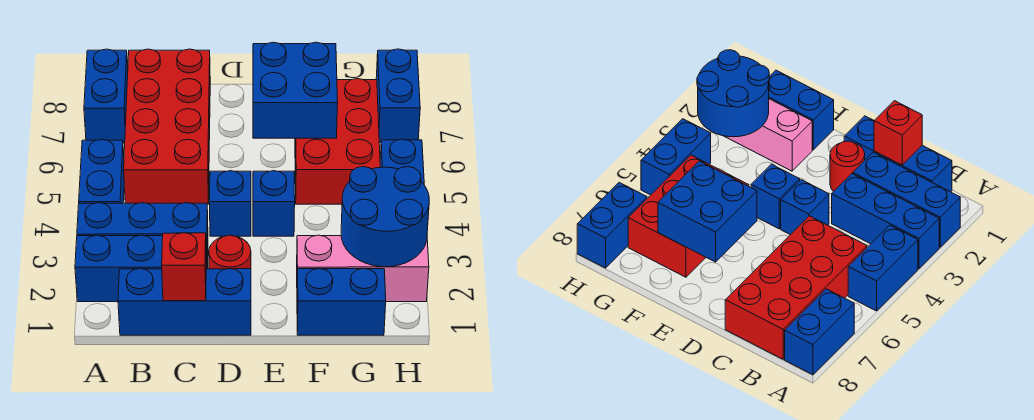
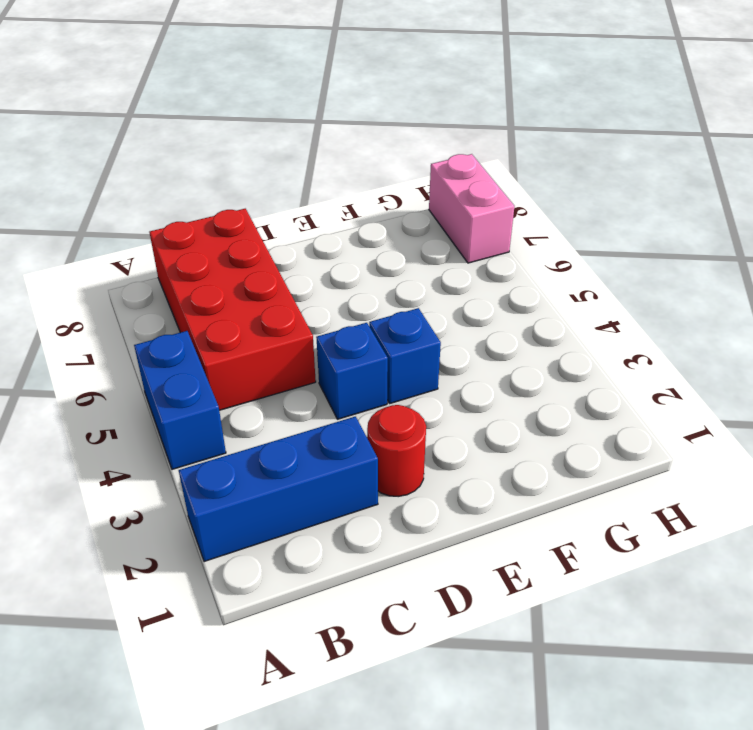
pink brick H7:H8 level 1 -> blue brick H7:H8 level 1
none -> blue brick A3:C3 level 1
none -> blue brick A7:A8 level 1
none -> blue brick B1:D1 level 1

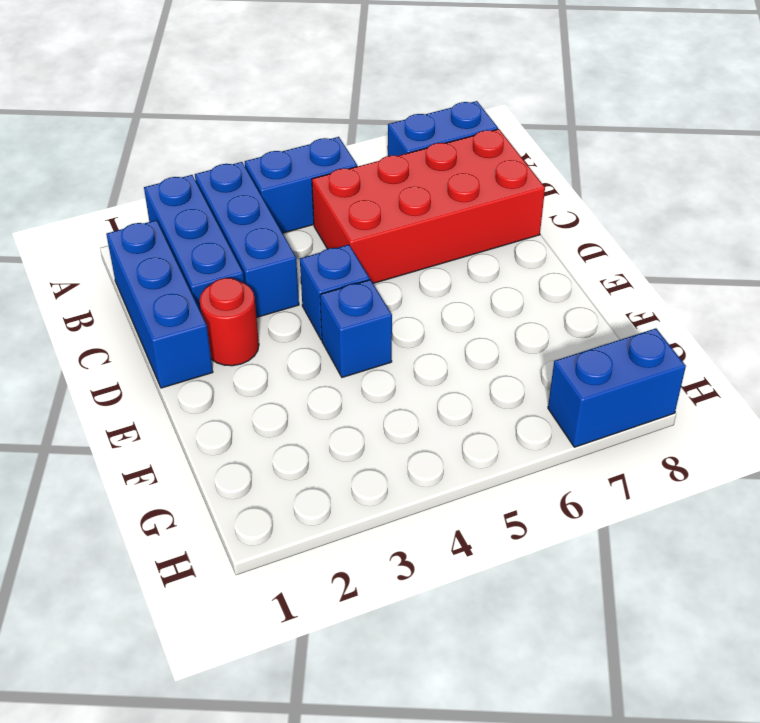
none -> blue brick F1:G1 level 1
none -> pink brick F2:H2 level 1
none -> red brick F5:G7 level 1

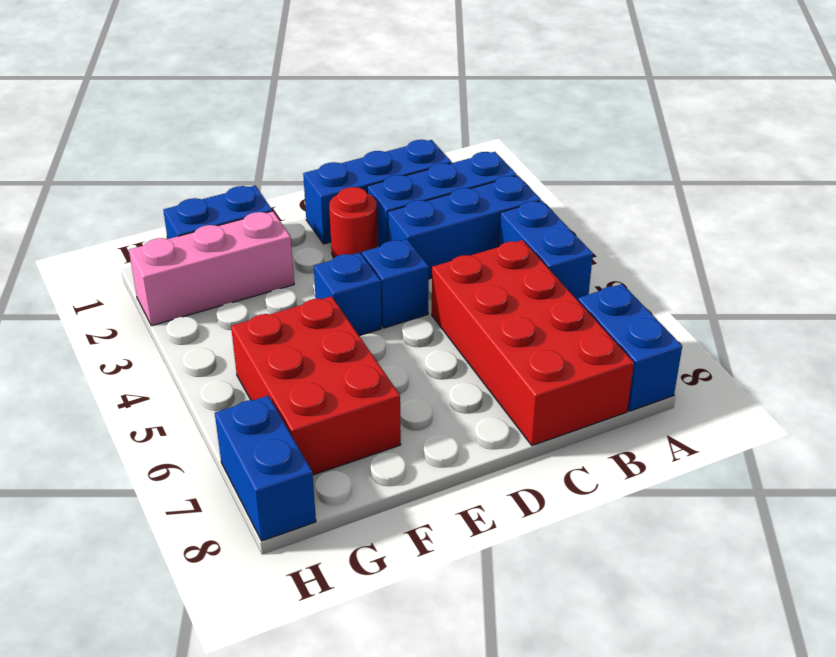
none -> blue brick H4:H5 level 1
none -> red brick C1 level 2
none -> blue brick E6:F7 level 2

